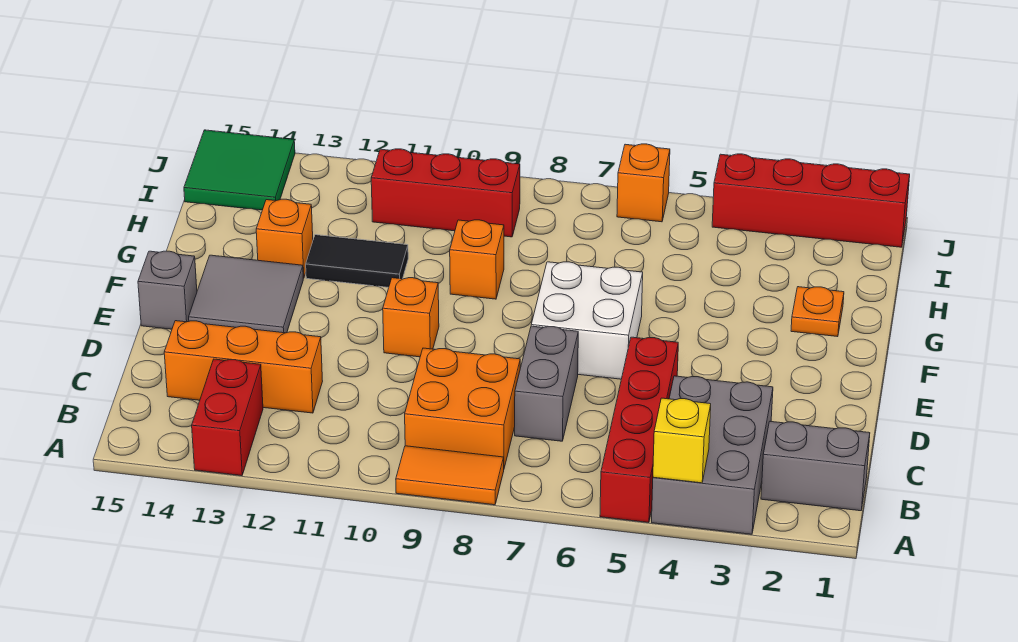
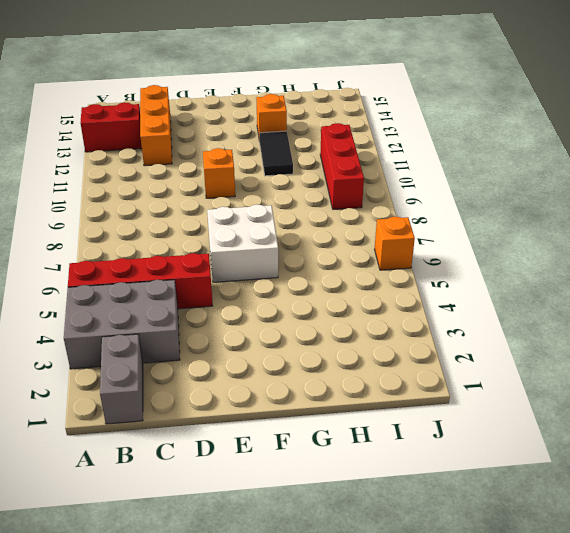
none -> orange tile A8:A9 level 1
none -> orange brick B8:C9 level 1
none -> grey brick C7:D7 level 1

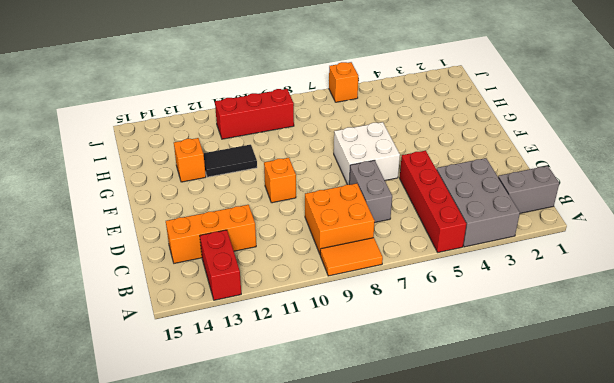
none -> grey tile E13:F14 level 1
none -> grey brick E15 level 1
none -> orange plate G2 level 1

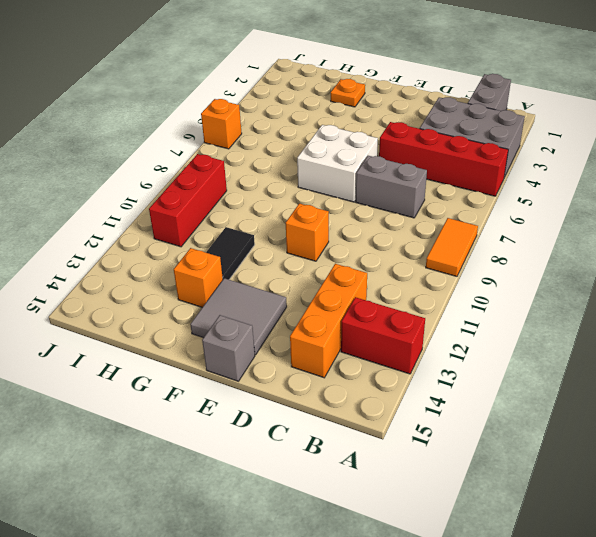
none -> orange brick B8:C9 level 1
none -> orange brick G9 level 1
none -> green tile I14:J15 level 1

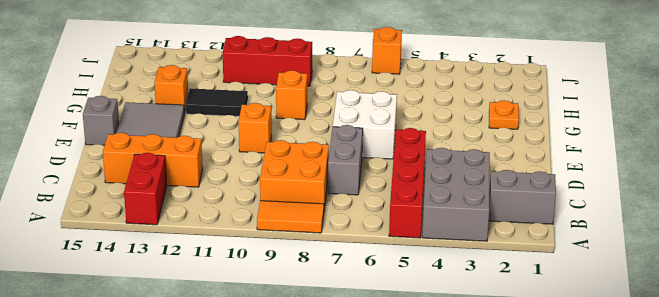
none -> green tile I14:J15 level 1
none -> red brick J1:J4 level 1
none -> yellow brick A4 level 2

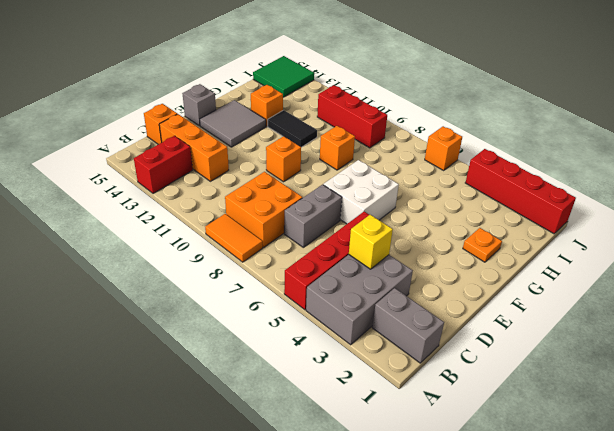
yellow brick C4 level 2 -> yellow brick A4 level 2
orange brick C15 level 1 -> none

